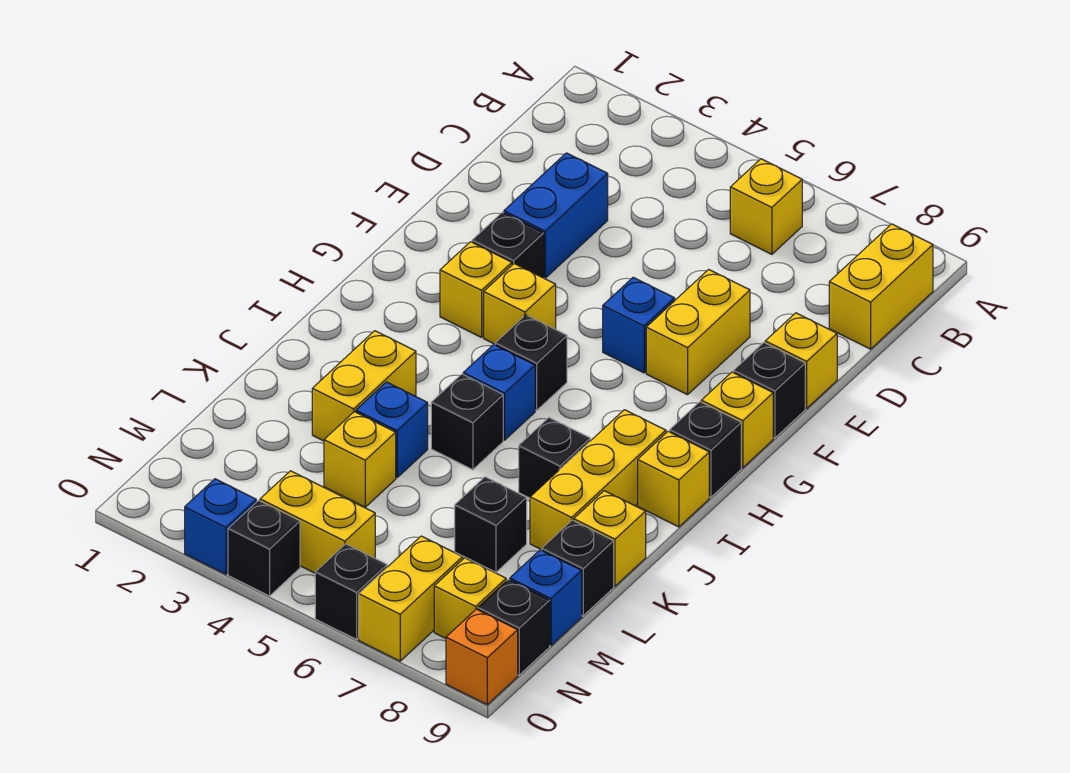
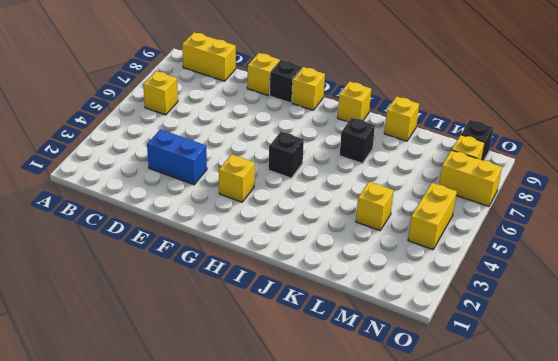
none -> yellow brick E7:F7 level 1
none -> black brick F3 level 1
none -> blue brick F6 level 1
none -> yellow brick G4 level 1

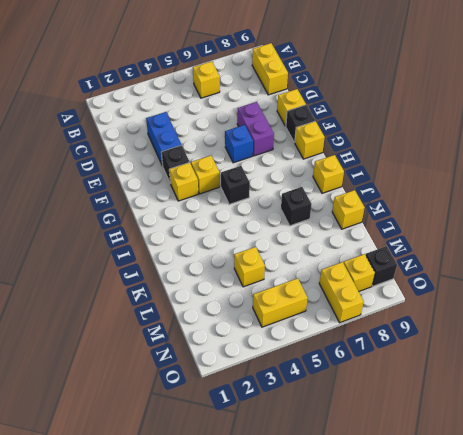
purple brick E7:F7 level 1 -> yellow brick E7:F7 level 1
none -> black brick H9 level 1
none -> blue brick I5 level 1
none -> yellow brick I8:K8 level 1
none -> yellow brick J3:K3 level 1

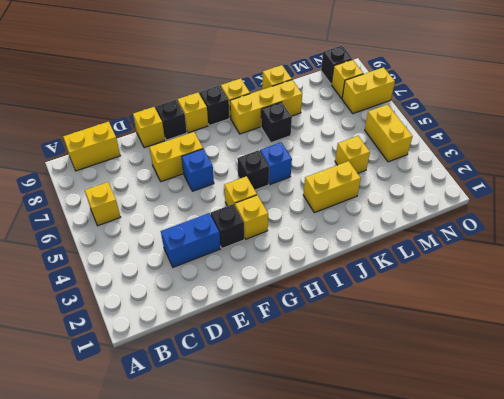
none -> black brick J5 level 1
none -> blue brick K4 level 1
none -> black brick L7 level 1
none -> black brick L9 level 1

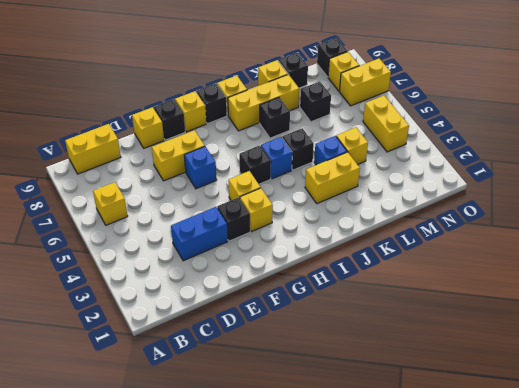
none -> blue brick M9 level 1
none -> blue brick O3 level 1
none -> black brick O4 level 1
none -> black brick O6 level 1

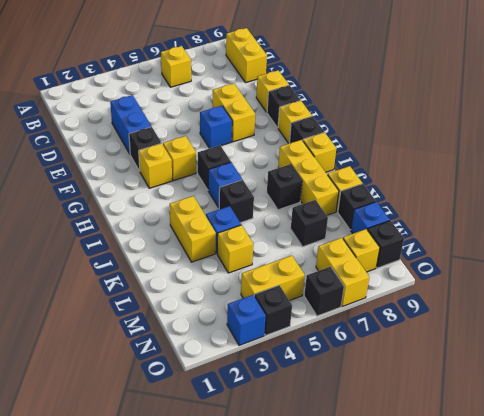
none -> orange brick O9 level 1

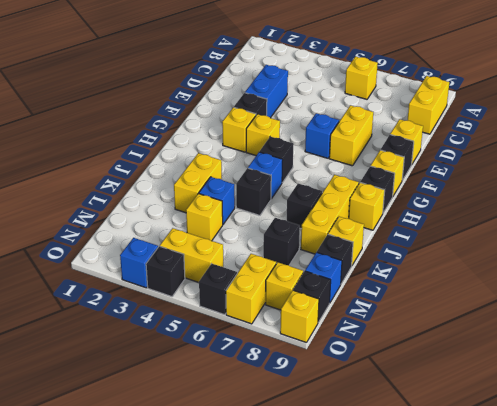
yellow brick O9 level 1 -> orange brick O9 level 1

